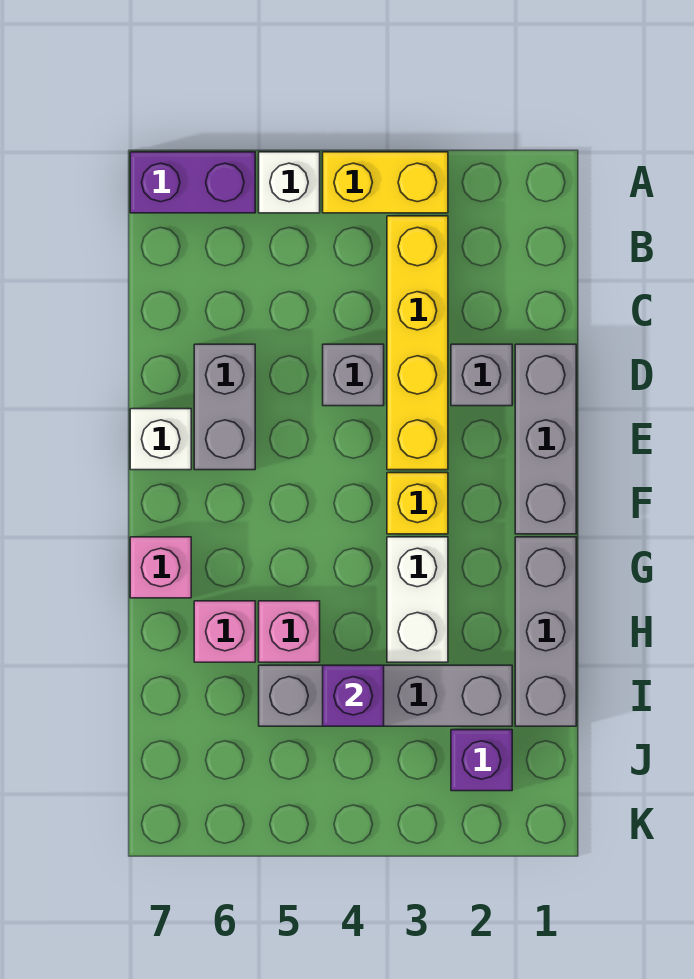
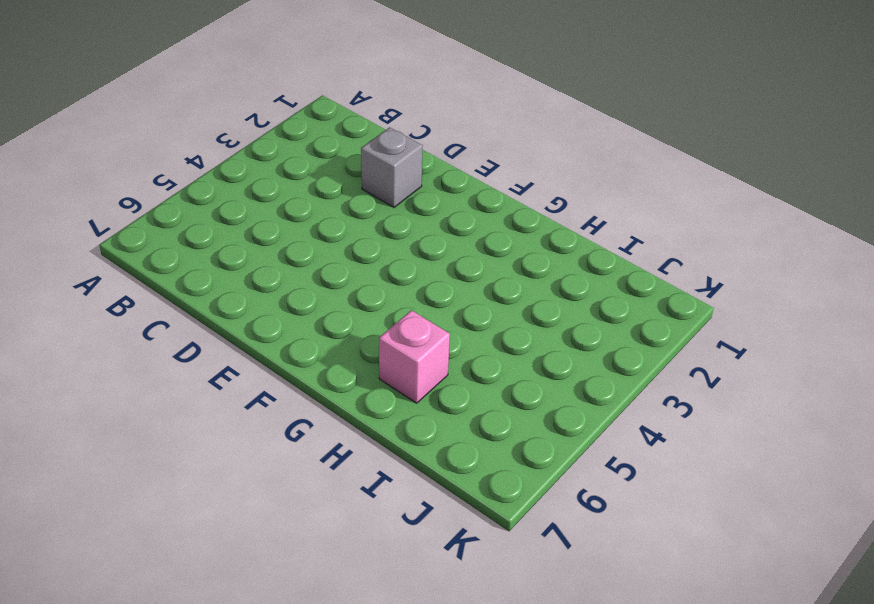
none -> yellow brick A3:A4 level 1
none -> white brick A5 level 1
none -> purple brick A6:A7 level 1

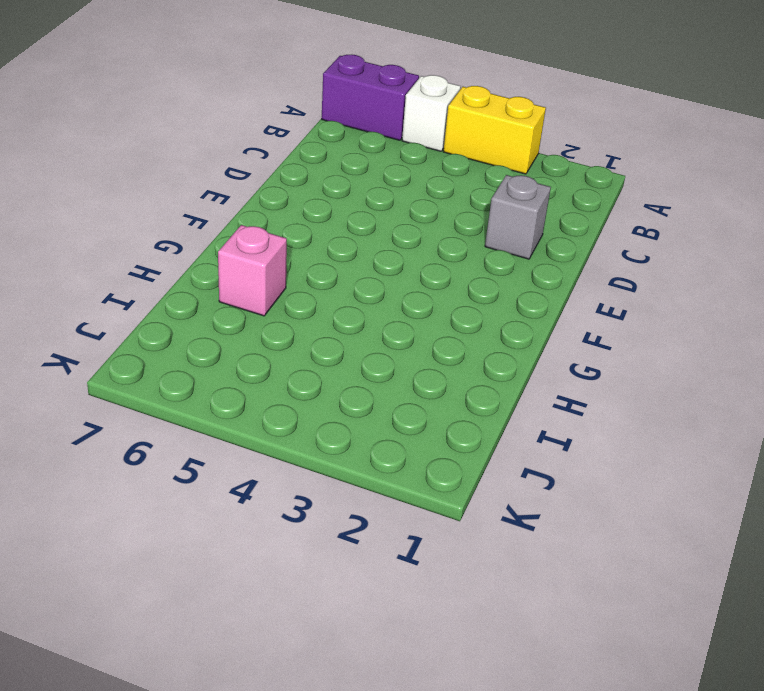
none -> yellow brick B3:E3 level 1
none -> grey brick D1:F1 level 1
none -> grey brick D4 level 1

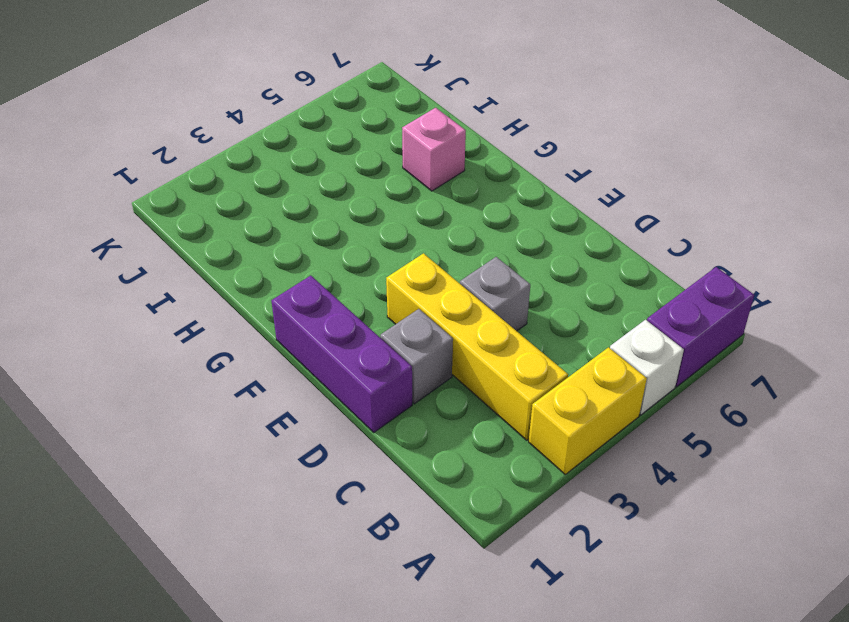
purple brick D1:F1 level 1 -> grey brick D1:F1 level 1
none -> grey brick D6:E6 level 1
none -> white brick E7 level 1
none -> yellow brick F3 level 1

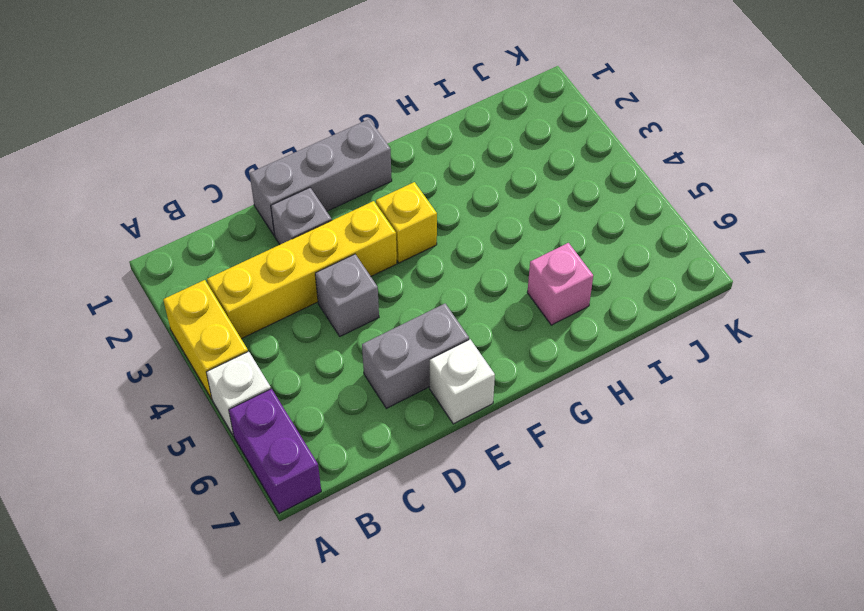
none -> grey brick G1:I1 level 1
none -> white brick G3:H3 level 1
none -> pink brick G7 level 1

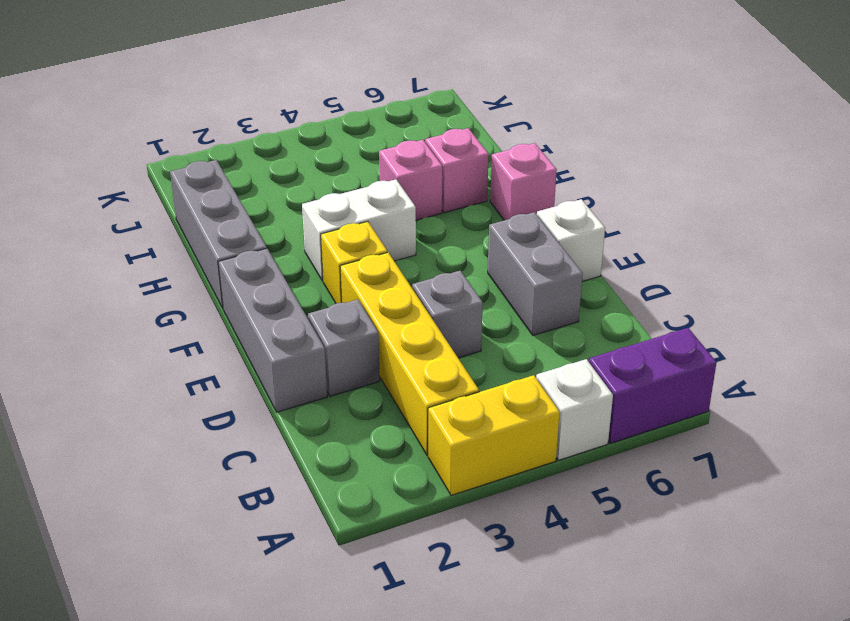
white brick G3:G4 level 1 -> white brick G3:H3 level 1
none -> grey brick I2:I5 level 1
none -> purple brick J2 level 1
none -> purple brick I4 level 2

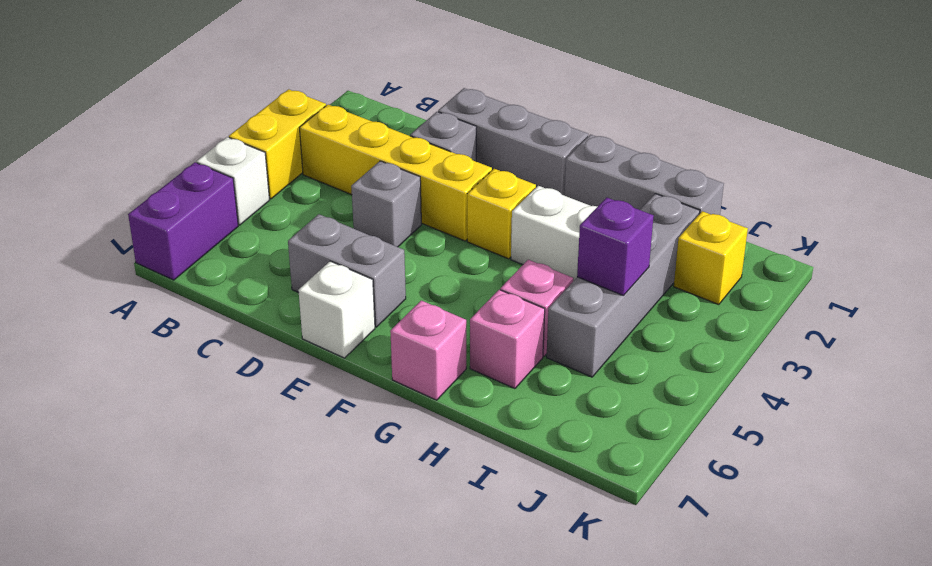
yellow brick J2 level 1 -> purple brick J2 level 1

